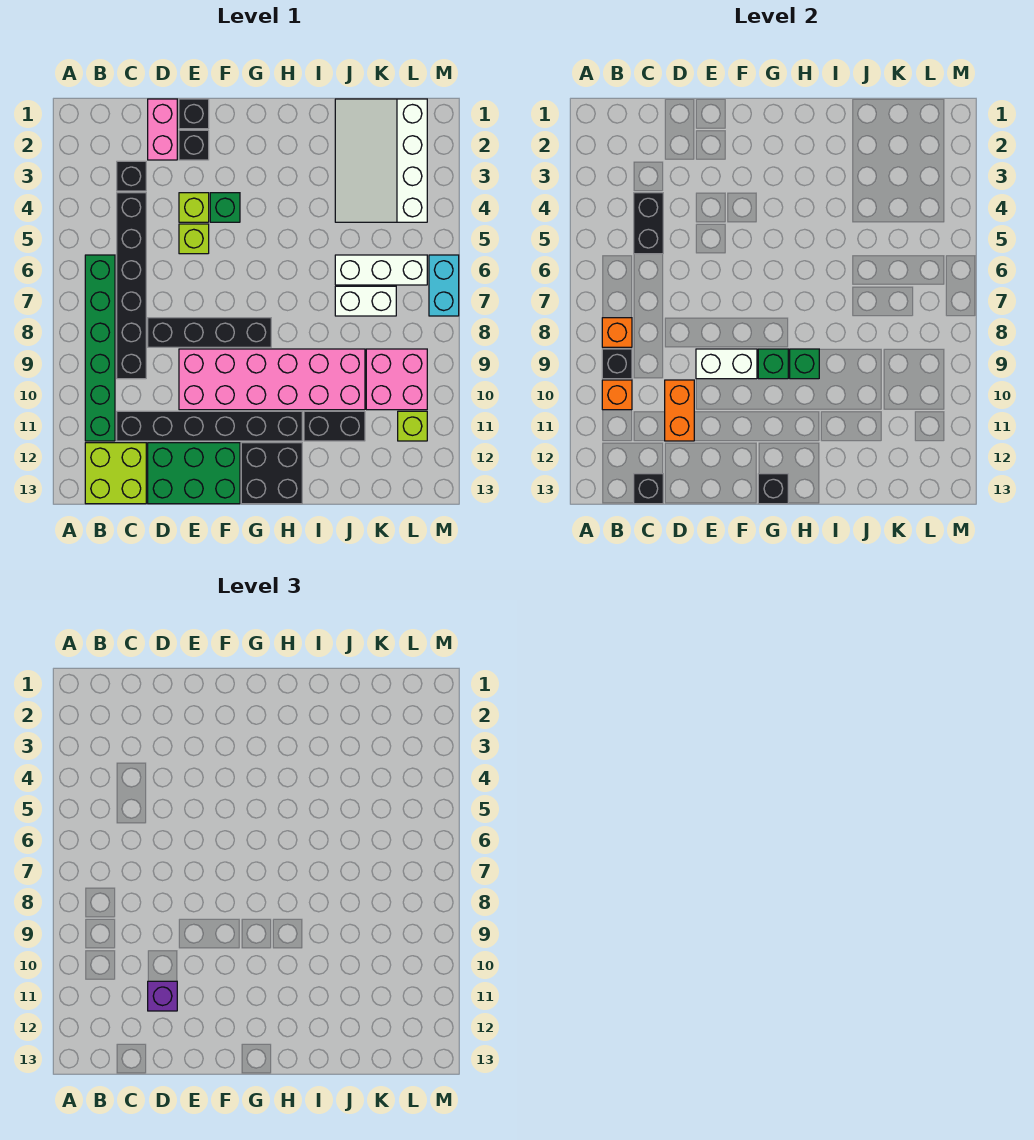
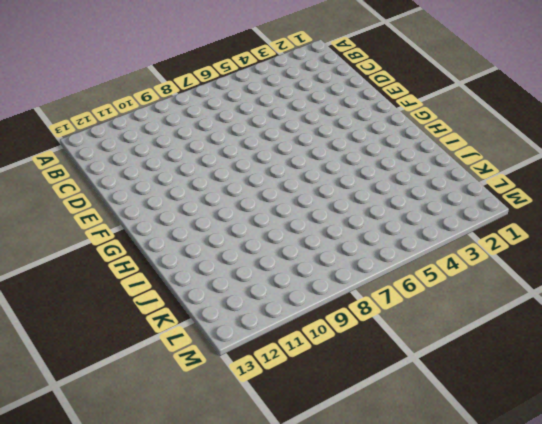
none -> green brick B6:B11 level 1
none -> lime brick B12:C13 level 1
none -> black brick C3 level 1
none -> black brick C4:C9 level 1

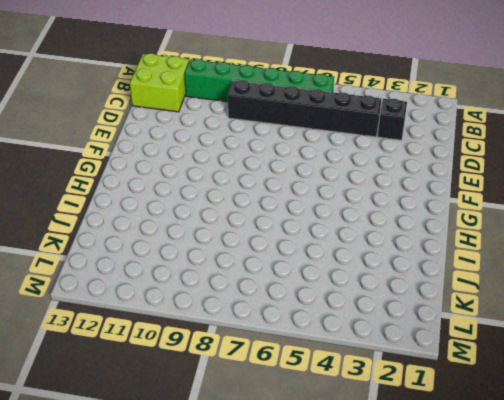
none -> black brick C11:H11 level 1
none -> pink brick D1:D2 level 1
none -> black brick D8:G8 level 1
none -> green brick D12:F13 level 1

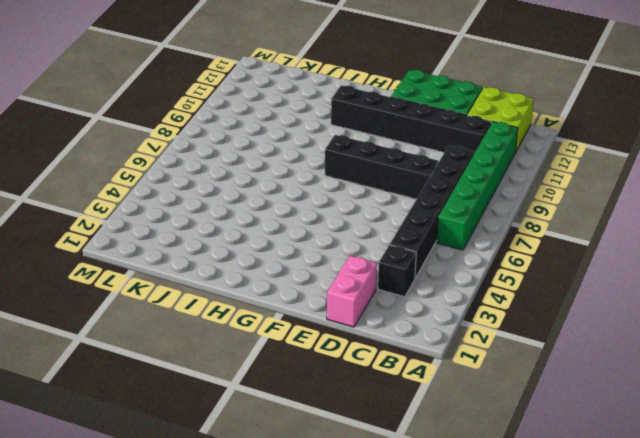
none -> black brick E1 level 1
none -> black brick E2 level 1
none -> lime brick E4 level 1
none -> lime brick E5 level 1

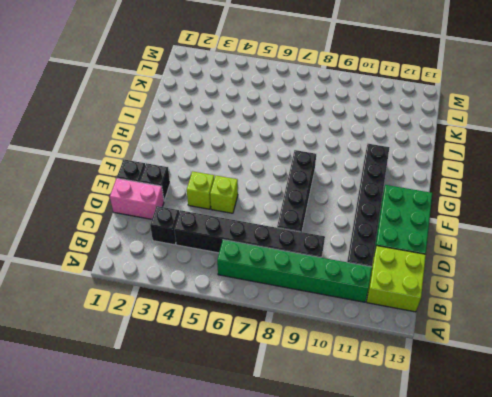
none -> pink brick E9:J10 level 1
none -> green brick F4 level 1
none -> black brick G12:H13 level 1
none -> black brick I11:J11 level 1

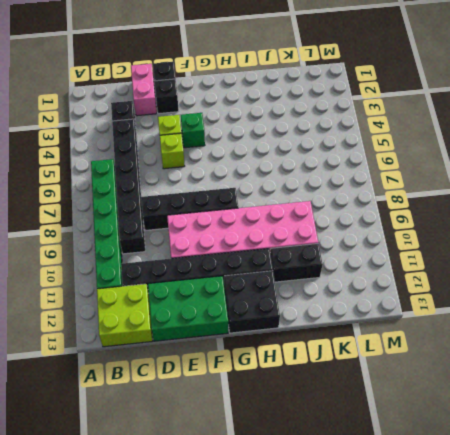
none -> white slope J1:L4 level 1 top L
none -> white brick J6:L6 level 1
none -> white brick J7:K7 level 1
none -> pink brick K9:L10 level 1

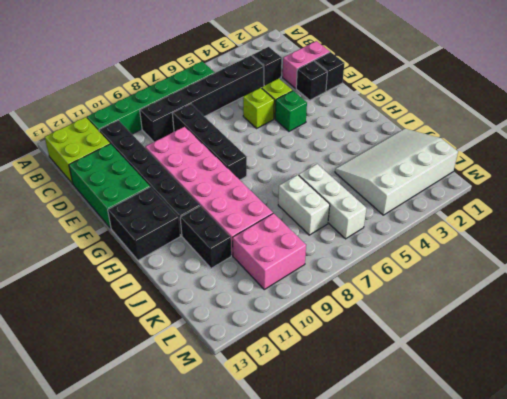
none -> lime brick L11 level 1
none -> cyan brick M6:M7 level 1
none -> orange brick B8 level 2
none -> black brick B9 level 2

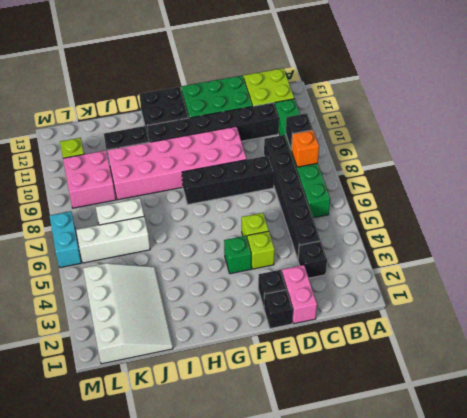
none -> orange brick B10 level 2
none -> black brick C4:C5 level 2
none -> black brick C13 level 2
none -> orange brick D10:D11 level 2

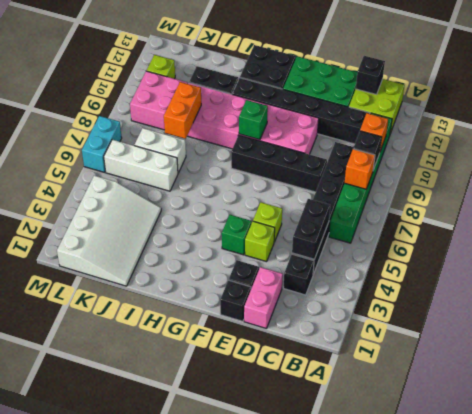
orange brick J8:J9 level 2 -> orange brick D10:D11 level 2
none -> white brick E9:F9 level 2
none -> black brick G13 level 2
none -> green brick H9 level 2
none -> purple brick D11 level 3

